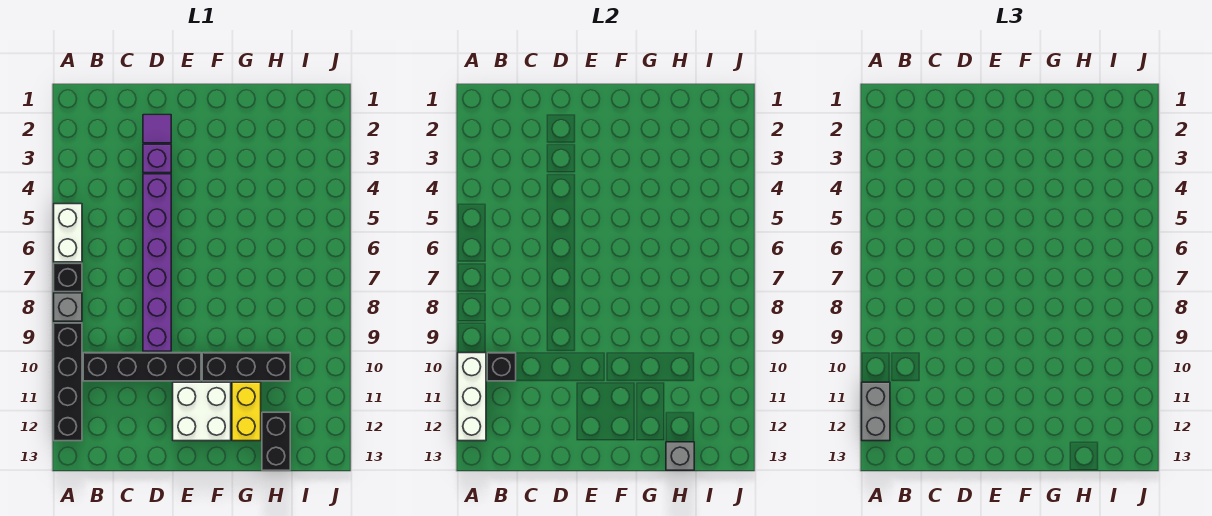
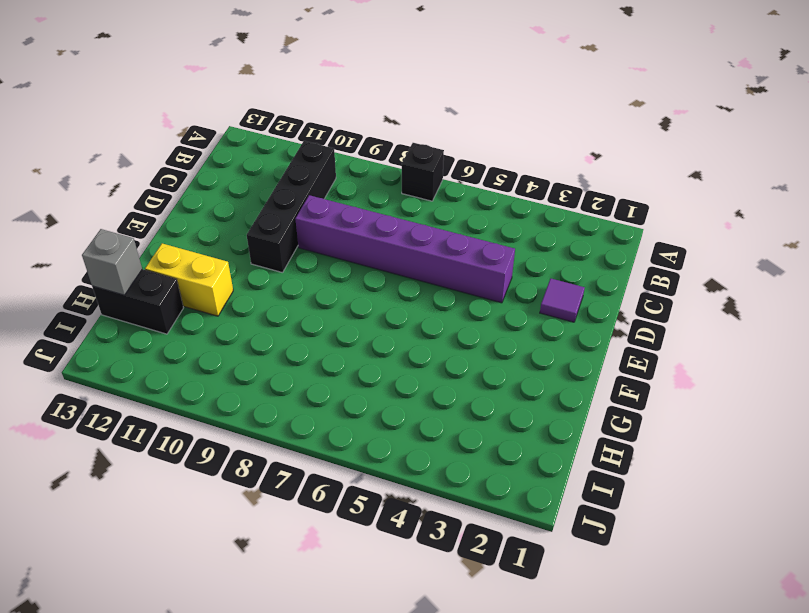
none -> white brick A5:A6 level 1
none -> grey brick A8 level 1
none -> black brick A9:A12 level 1

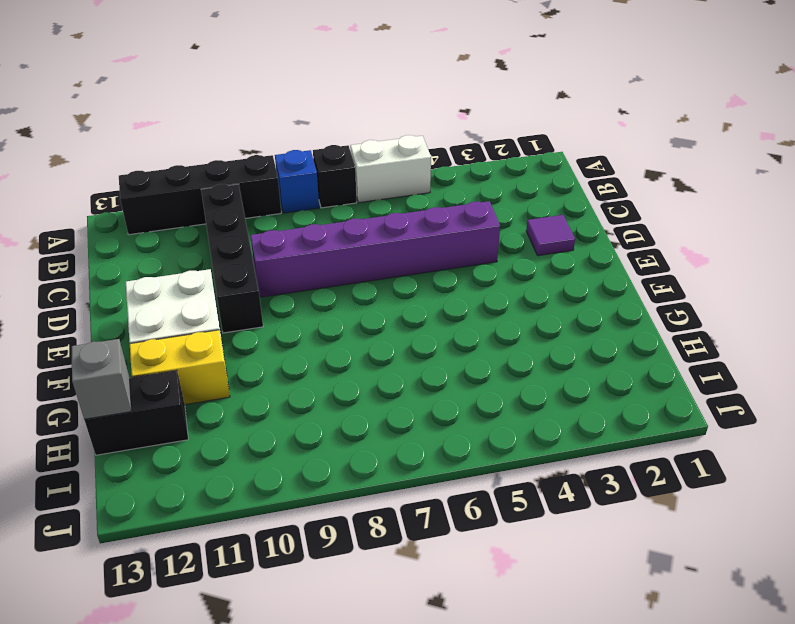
blue brick A8 level 1 -> grey brick A8 level 1
none -> purple brick D3 level 1
none -> black brick F10:H10 level 1
none -> white brick A10:A12 level 2

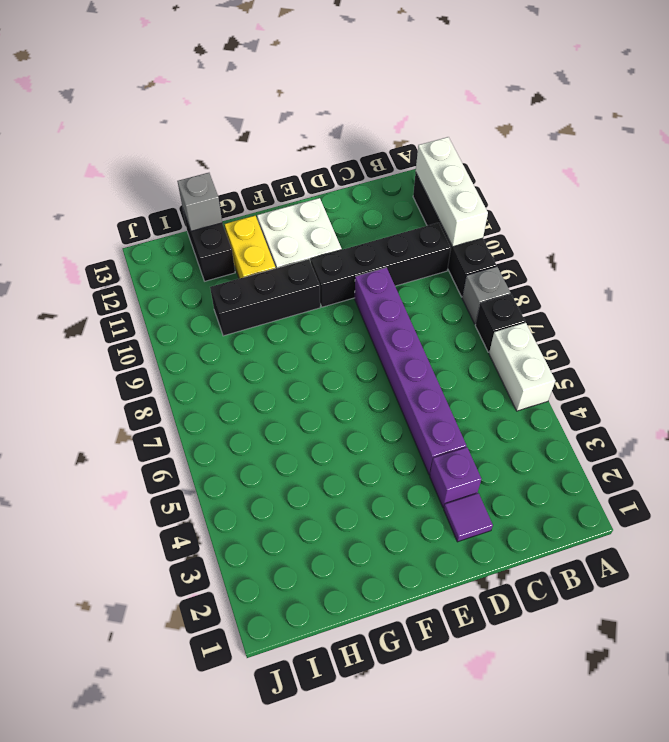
none -> black brick B10 level 2
none -> grey brick A11:A12 level 3

